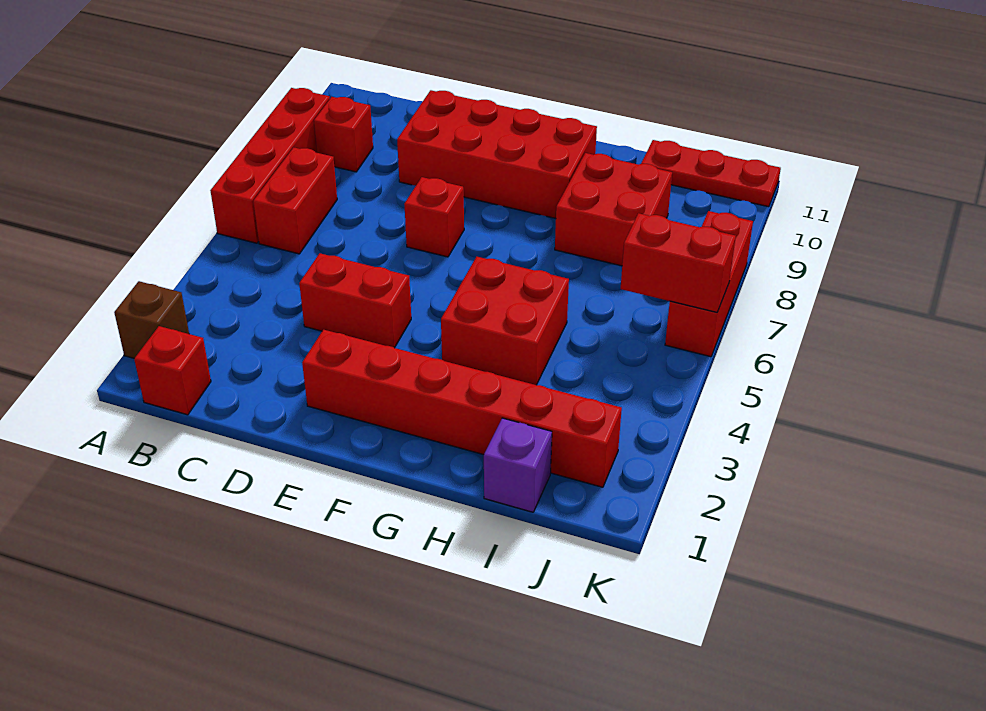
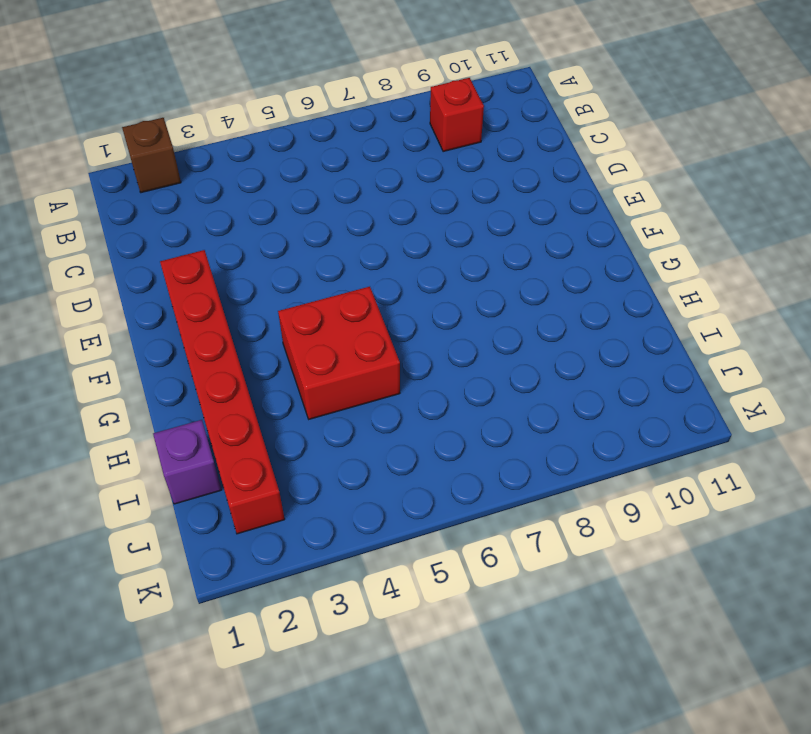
none -> red brick A6:A9 level 1
none -> red brick B1 level 1
none -> red brick B6:B7 level 1

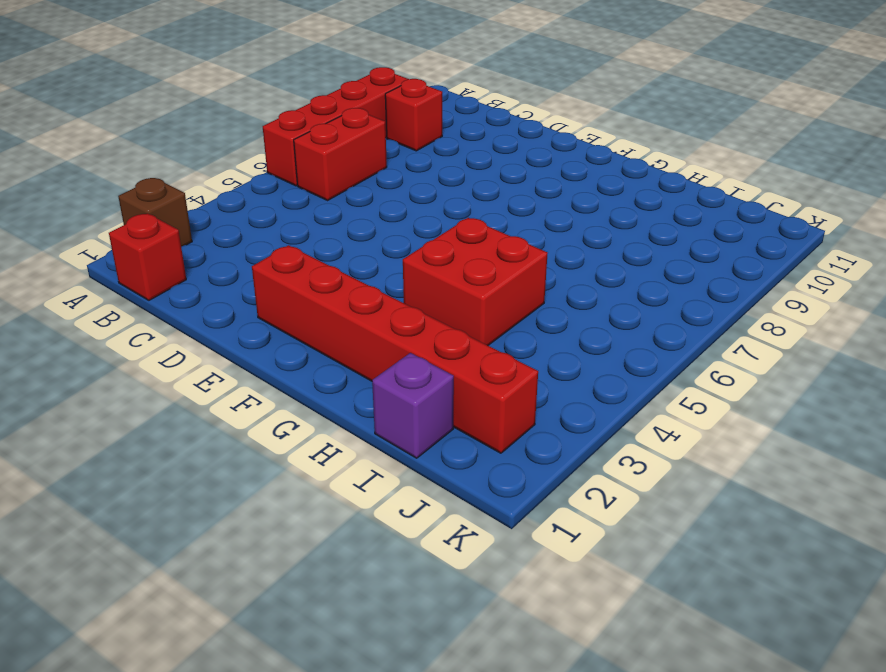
none -> red brick D4:E4 level 1
none -> red brick D9:G10 level 1
none -> red brick E7 level 1

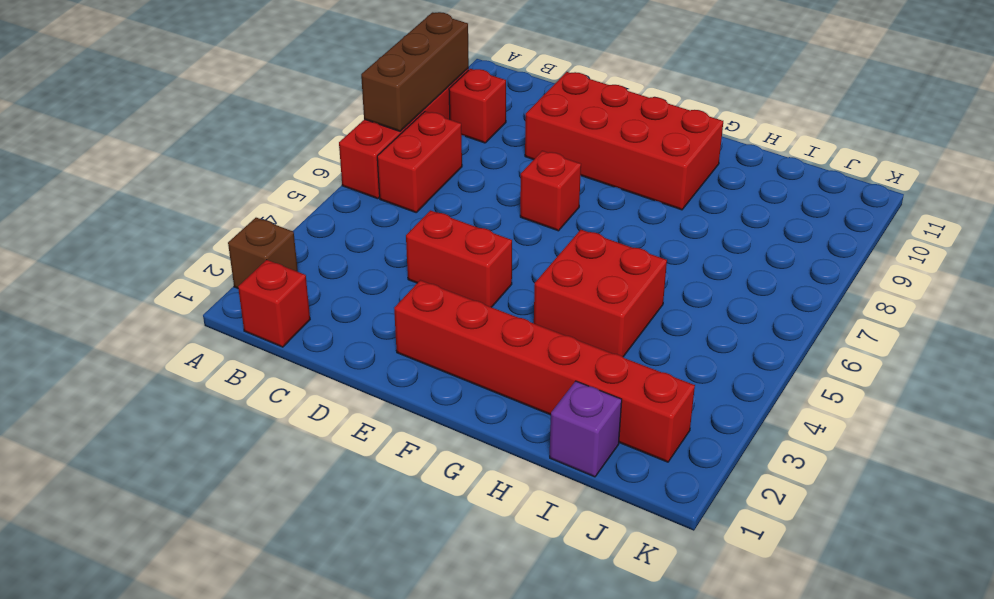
brown brick A7:A9 level 2 -> none
none -> red brick H8:I9 level 1
none -> red plate I11:K11 level 1
none -> red brick K6:K8 level 1

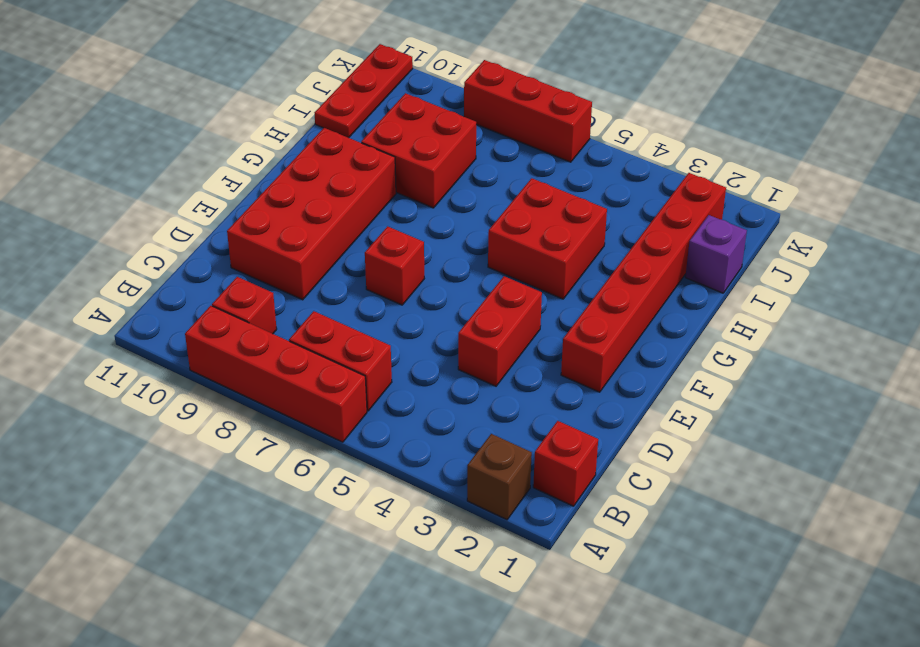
none -> red brick J6:K6 level 2

